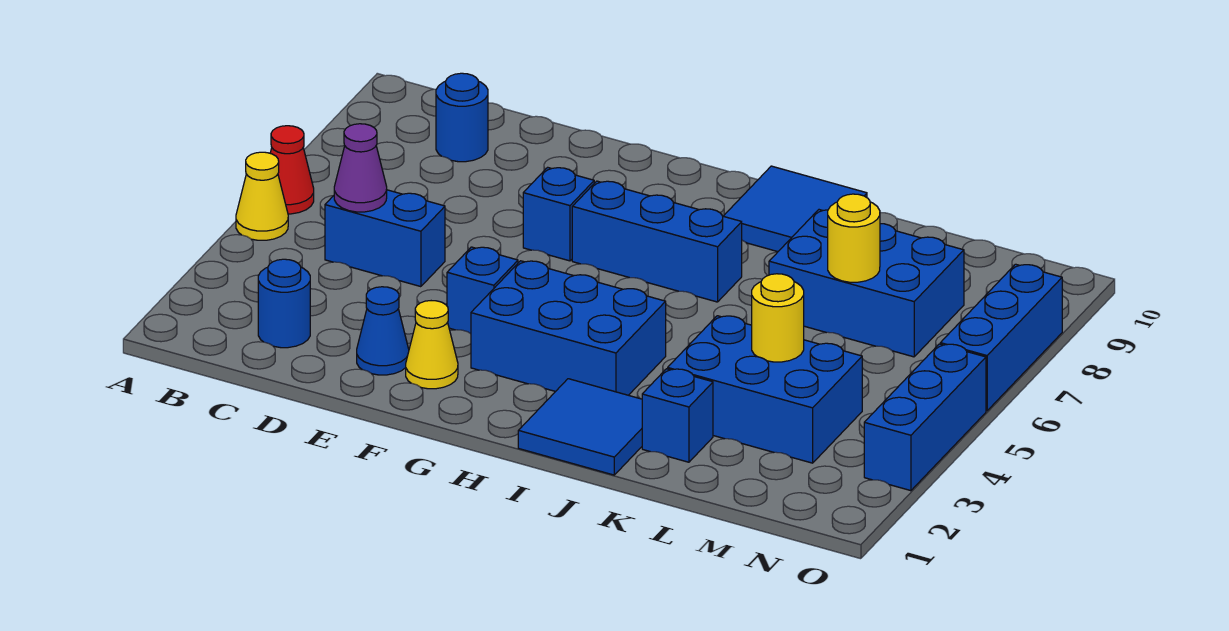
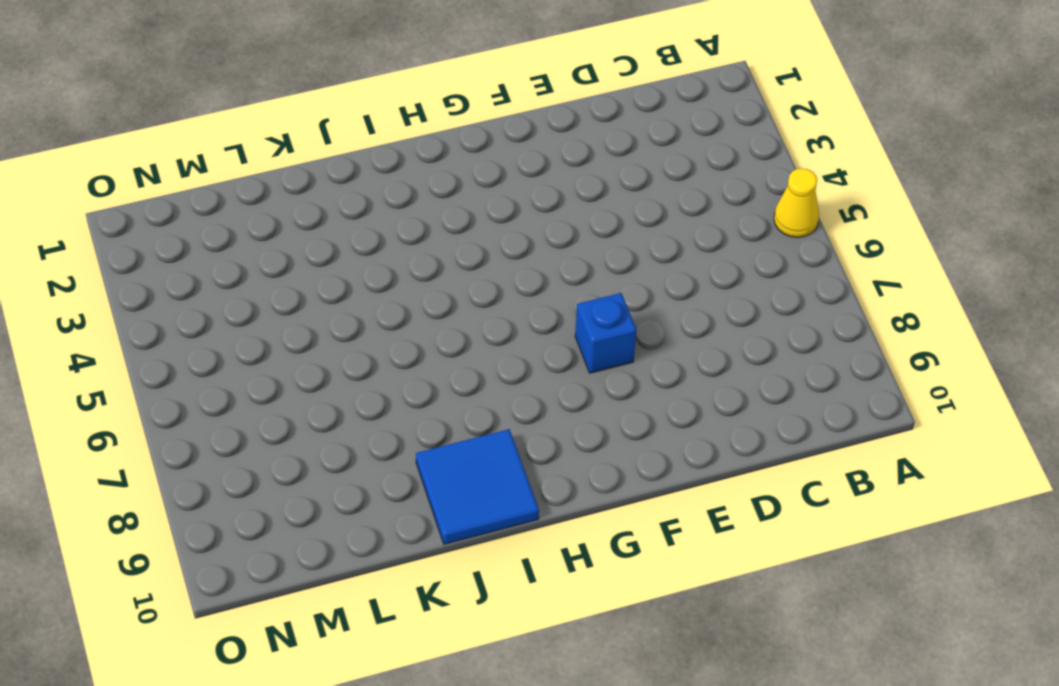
none -> red cone A6 level 1
none -> blue round brick C2 level 1
none -> blue brick C5:D5 level 1

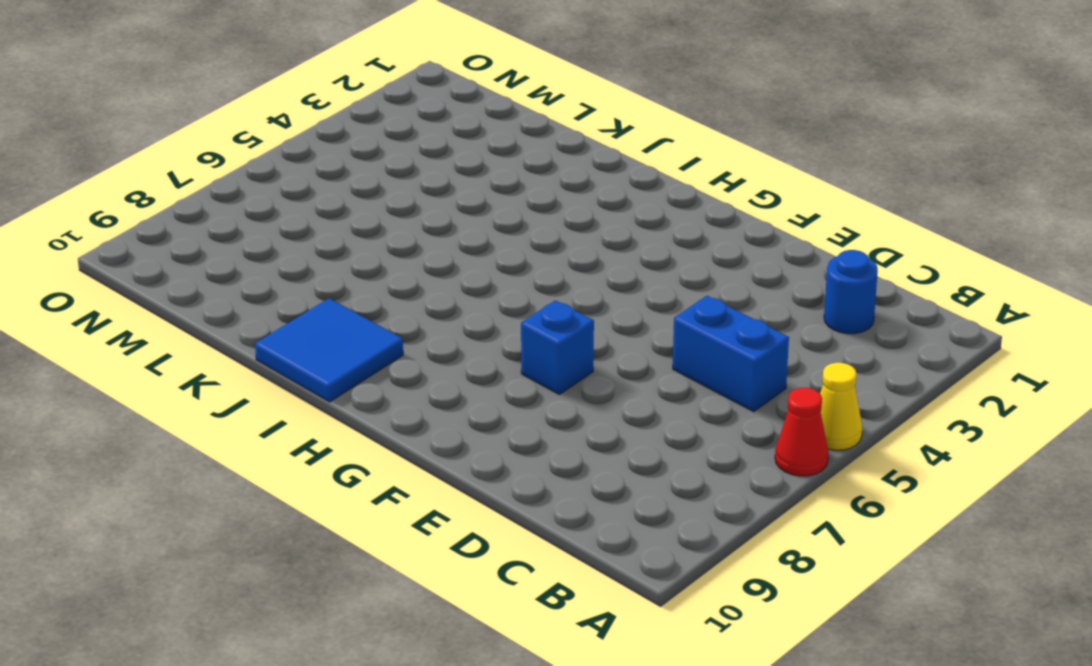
none -> blue round brick C9 level 1
none -> blue cone E2 level 1
none -> yellow cone F2 level 1

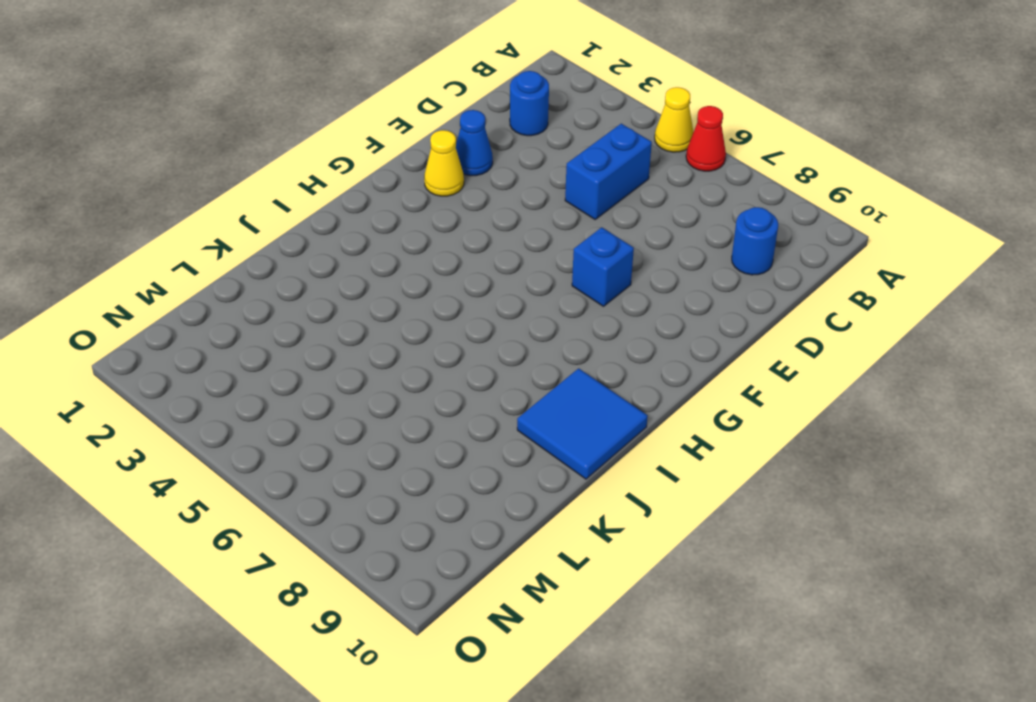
none -> blue brick F4 level 1
none -> blue brick G3:I4 level 1
none -> blue brick G7:I7 level 1

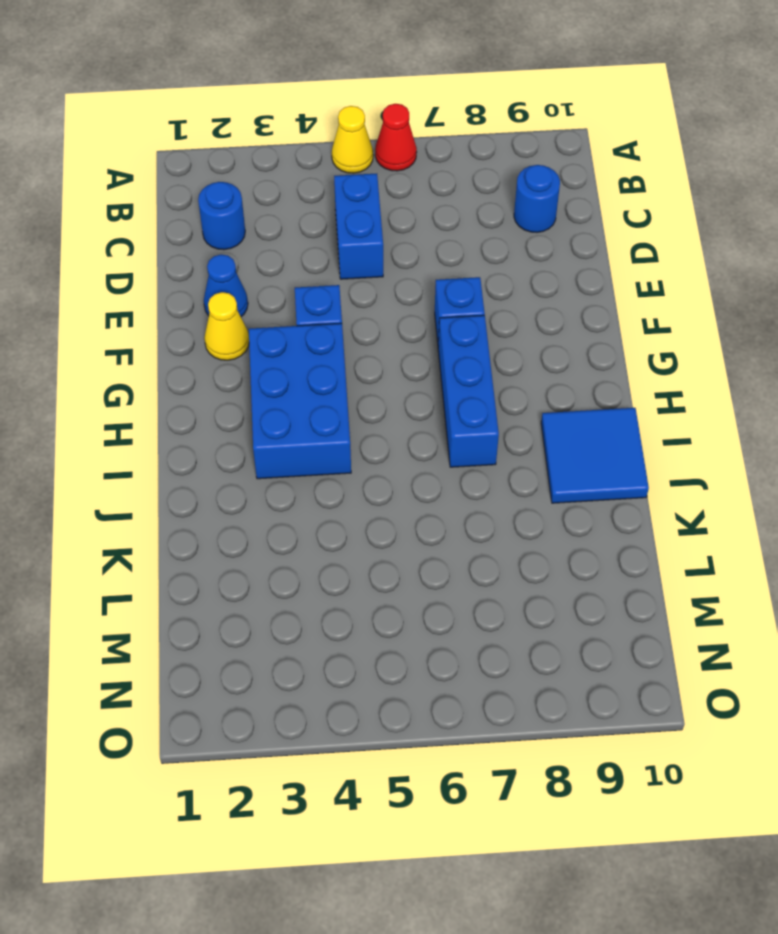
none -> blue tile I1:J2 level 1
none -> blue brick K2 level 1
none -> blue brick K3:M4 level 1

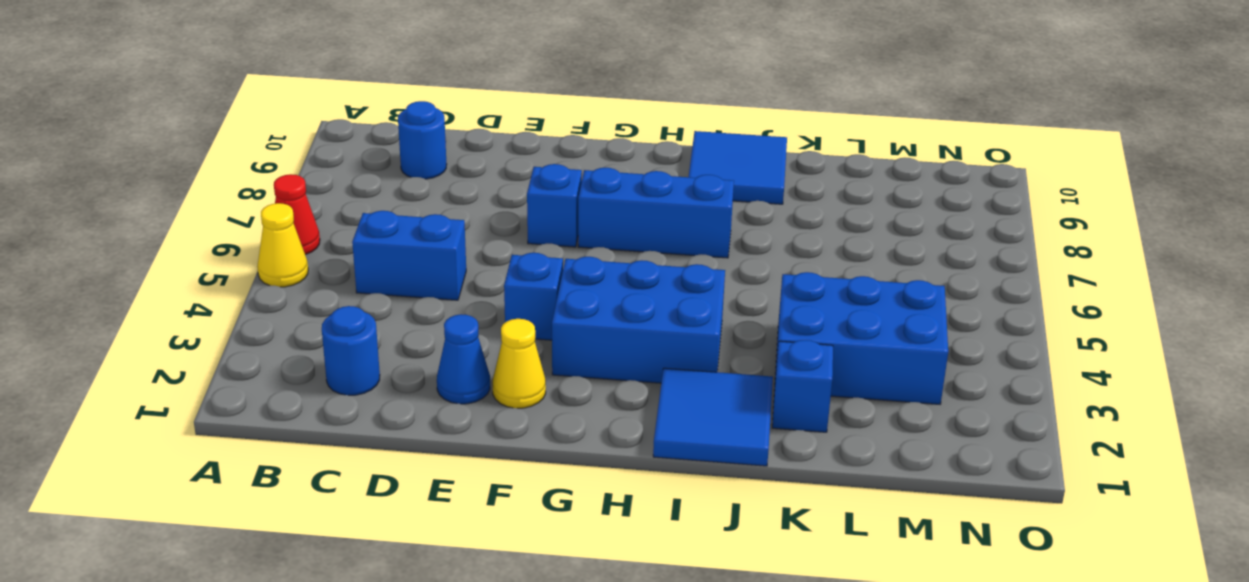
none -> blue brick K7:M8 level 1
none -> blue brick O3:O5 level 1
none -> blue brick O6:O8 level 1

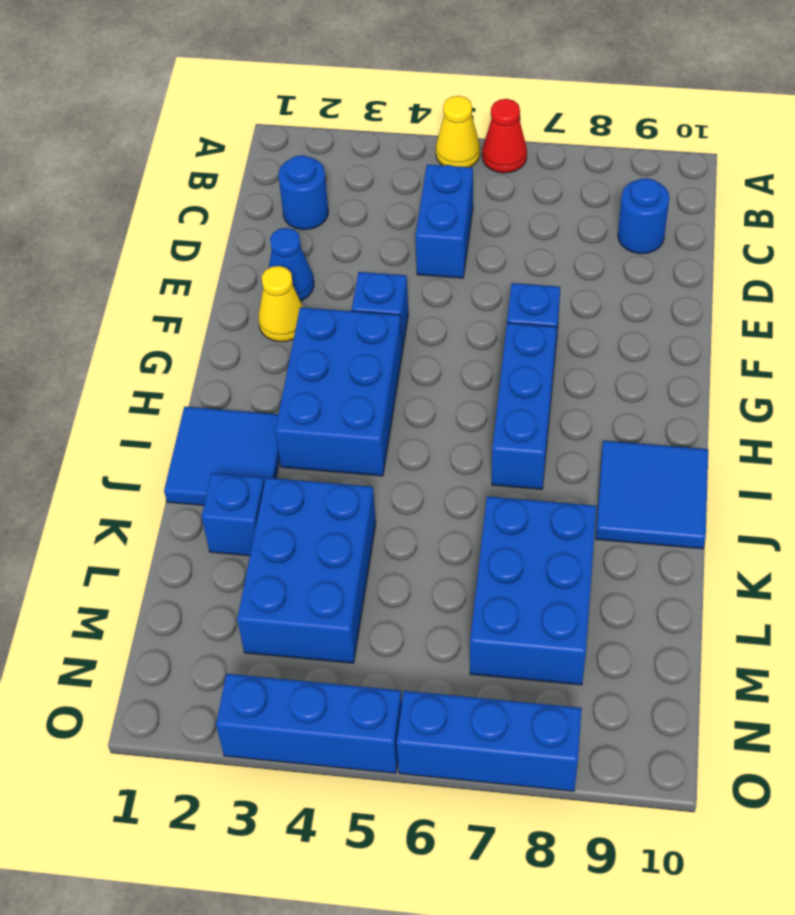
none -> purple cone C5 level 2
none -> yellow round brick L4 level 2
none -> yellow round brick L7 level 2

